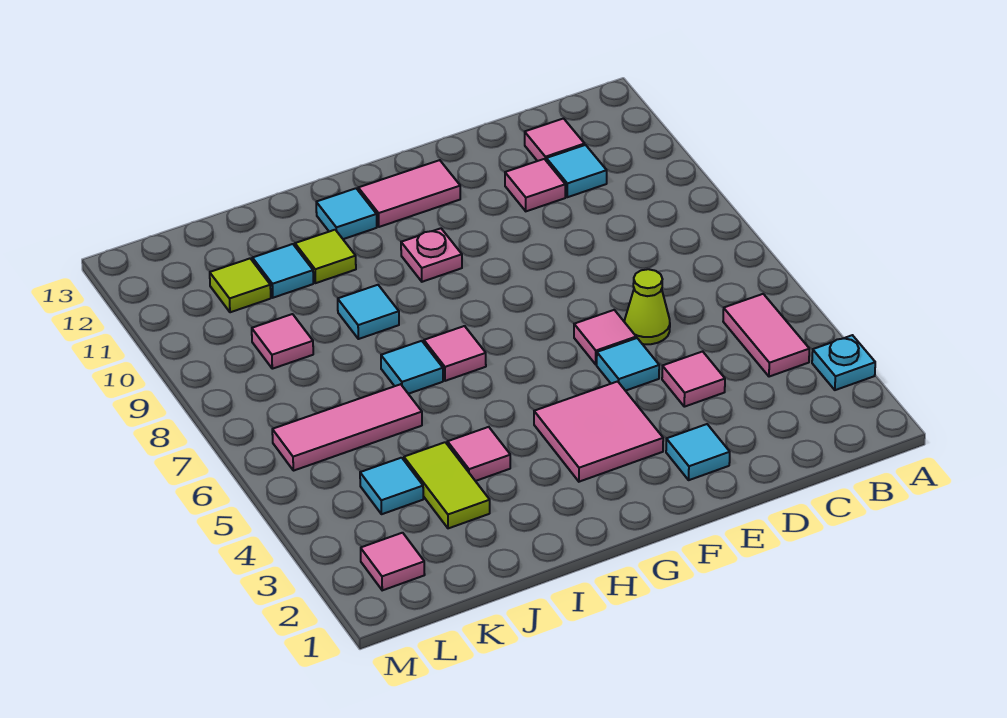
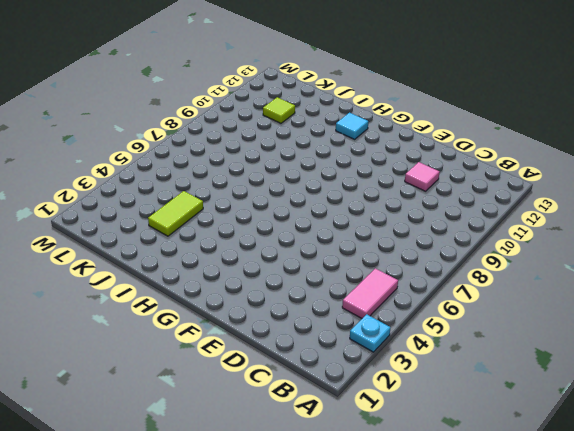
none -> cyan tile C11 level 1
none -> pink tile C12 level 1
none -> pink tile D4 level 1

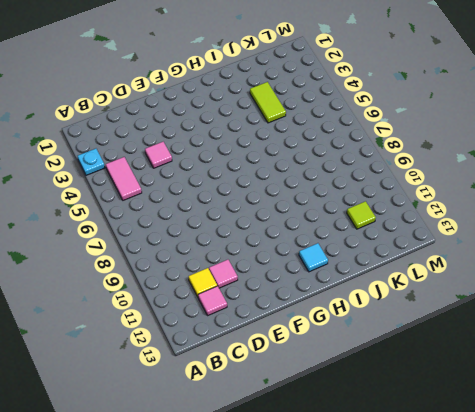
yellow tile C11 level 1 -> cyan tile C11 level 1
none -> lime cone D6 level 1
none -> cyan tile E2 level 1
none -> cyan tile E5 level 1

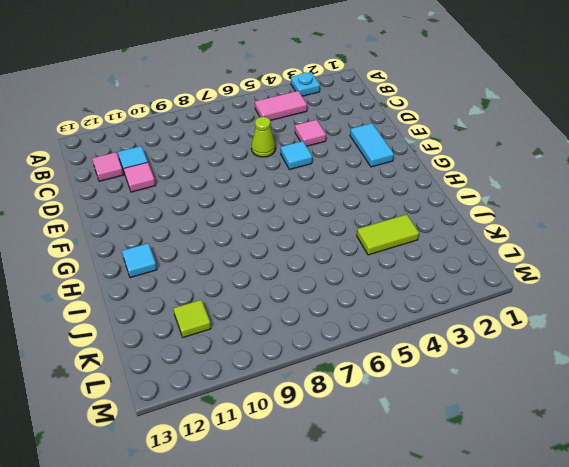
cyan tile E2:F2 level 1 -> cyan tile E2 level 1
none -> pink tile E6 level 1
none -> pink tile F3:G4 level 1
none -> pink tile F12:G12 level 1

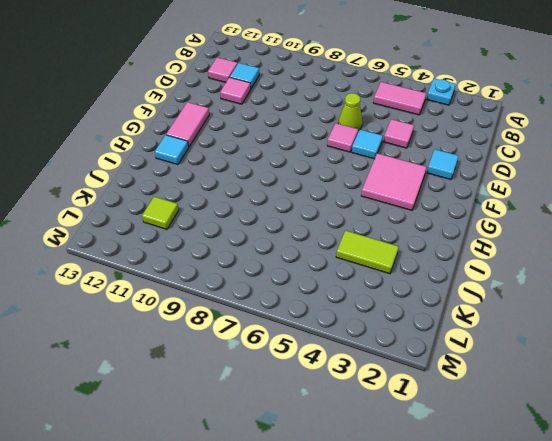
none -> pink plate G10 level 1
none -> pink tile H7 level 1
none -> pink tile I4 level 1

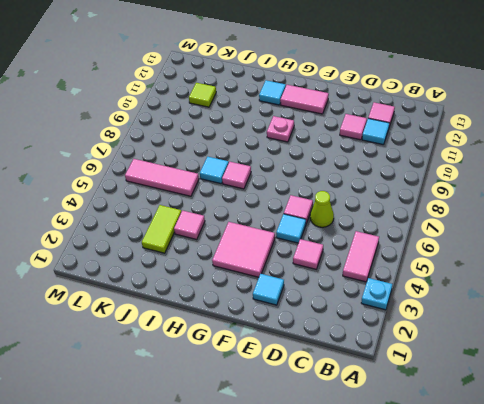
none -> cyan tile I9 level 1
none -> lime tile I11 level 1
none -> cyan tile J11 level 1

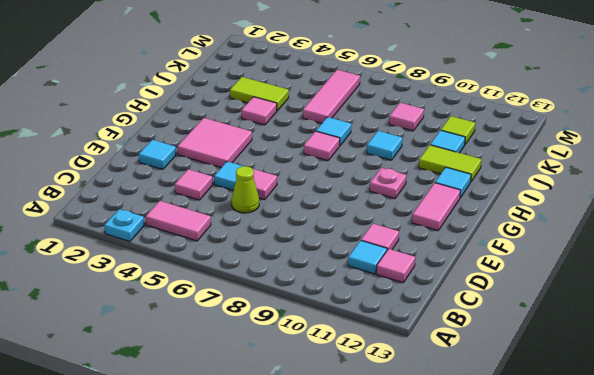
lime tile I11:I12 level 1 -> lime tile I11 level 1
none -> cyan tile K4 level 1
none -> pink tile L2 level 1

